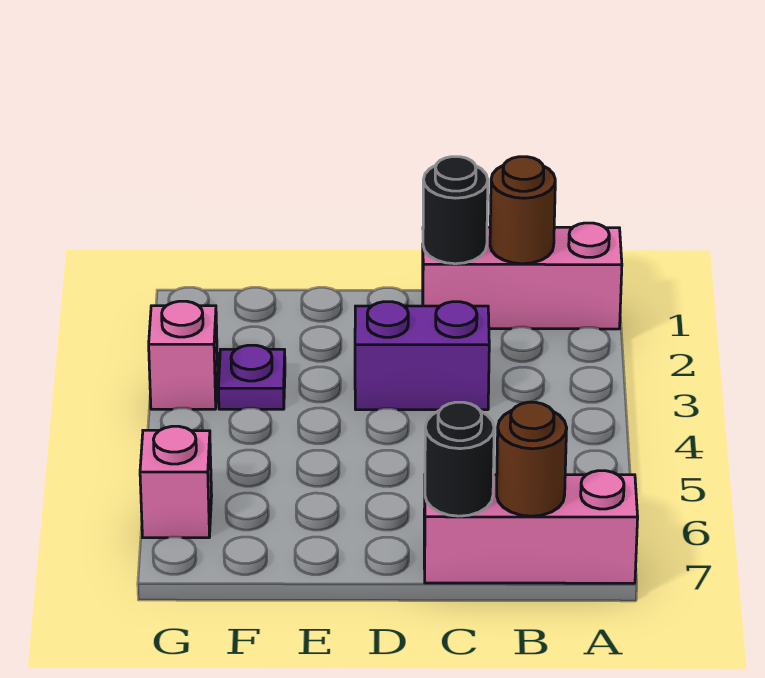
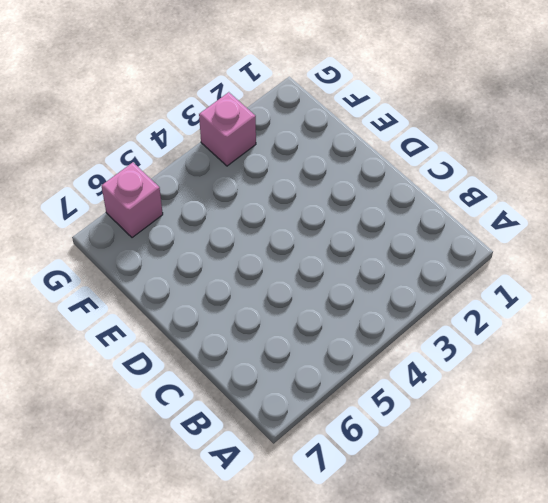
none -> pink brick A1:C1 level 1
none -> pink brick A7:C7 level 1

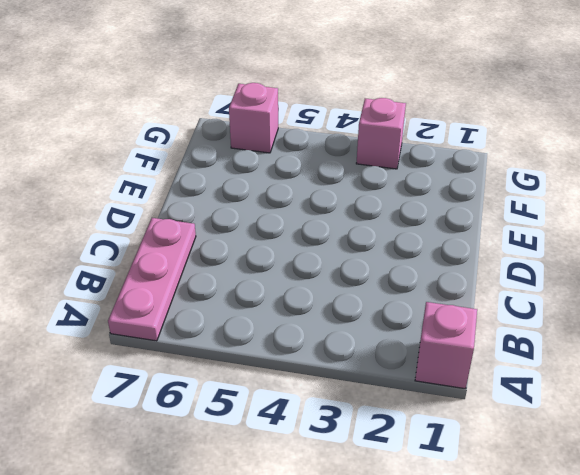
pink brick A1 level 1 -> pink brick A1:C1 level 1
pink plate A7:C7 level 1 -> pink brick A7:C7 level 1
none -> purple brick C3:D3 level 1
none -> purple plate F3 level 1

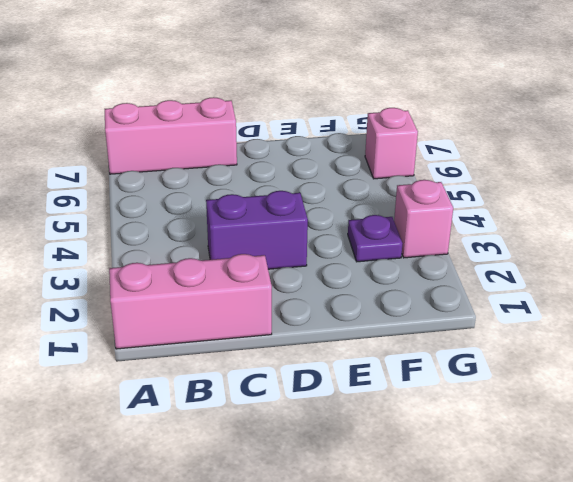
none -> brown round brick B1 level 2
none -> brown round brick B7 level 2

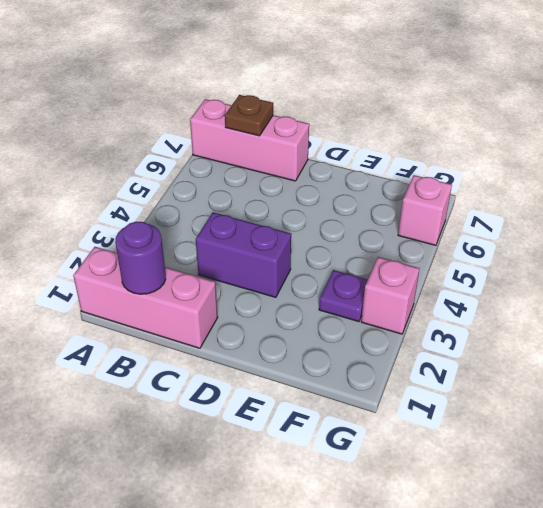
purple round brick B1 level 2 -> brown round brick B1 level 2
brown plate B7 level 2 -> brown round brick B7 level 2
none -> black round brick C1 level 2
none -> black round brick C7 level 2

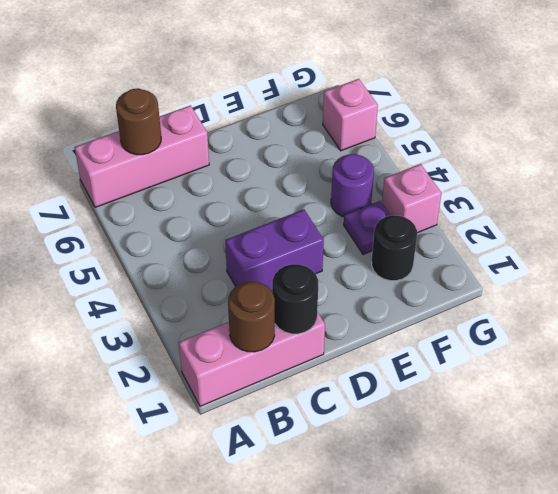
black round brick F2 level 1 -> black round brick C7 level 2
purple round brick F4 level 1 -> none

